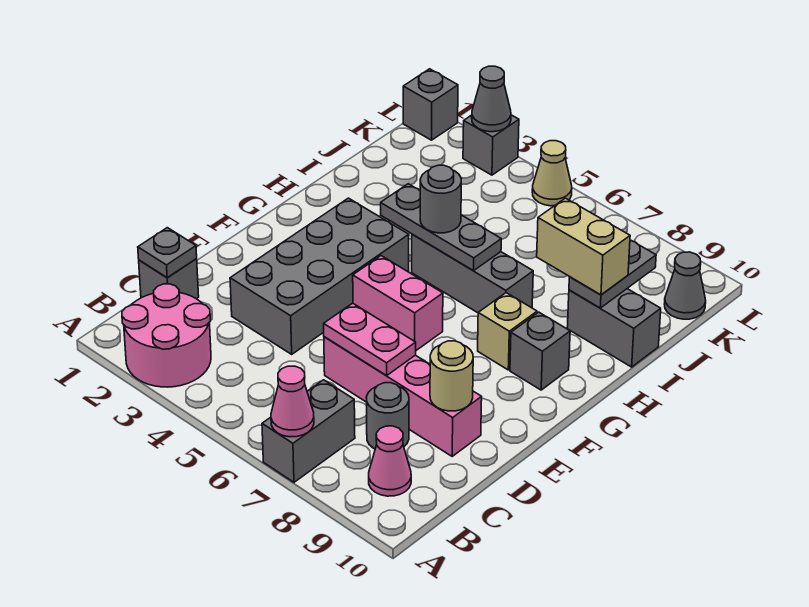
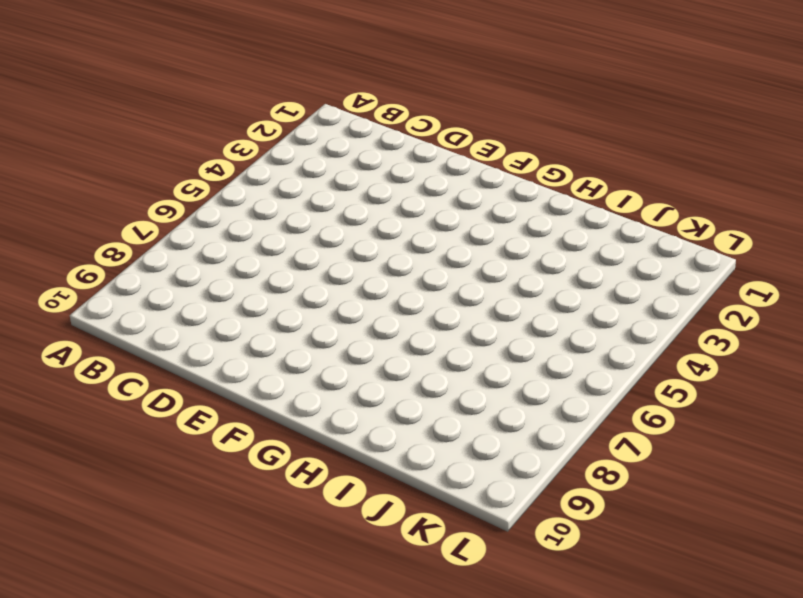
none -> pink round brick A2:B3 level 1
none -> grey brick A7:B7 level 1
none -> pink cone B9 level 1

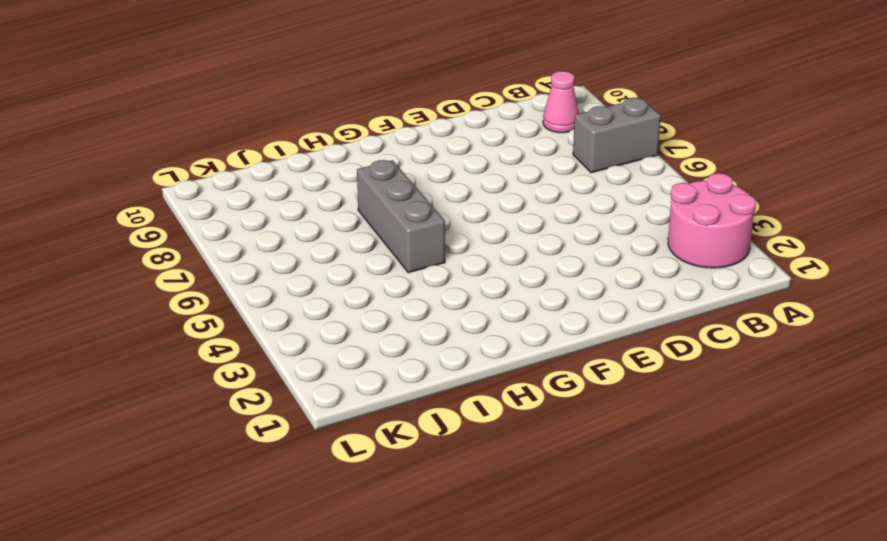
none -> grey brick C1 level 1
none -> grey round brick C8 level 1
none -> grey brick D3:G4 level 1

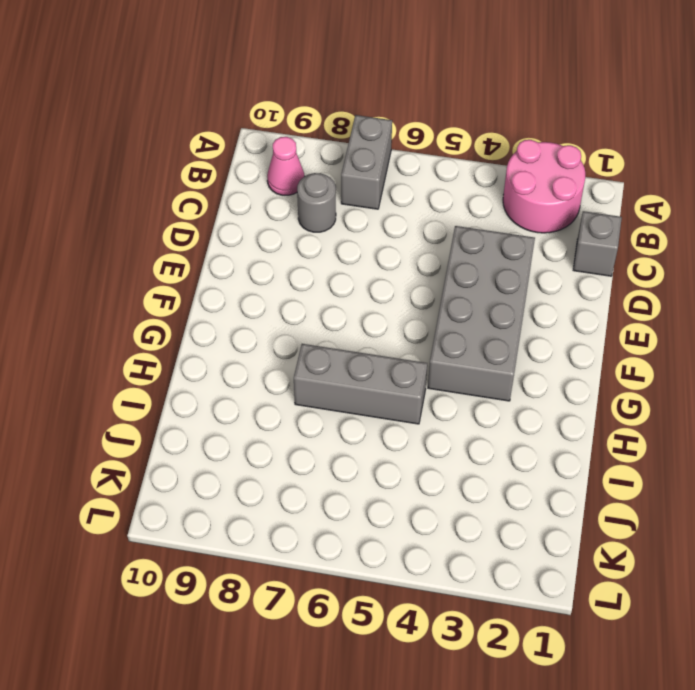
none -> pink brick D6:D9 level 1
none -> pink brick F5:F6 level 1
none -> tan brick G8 level 1

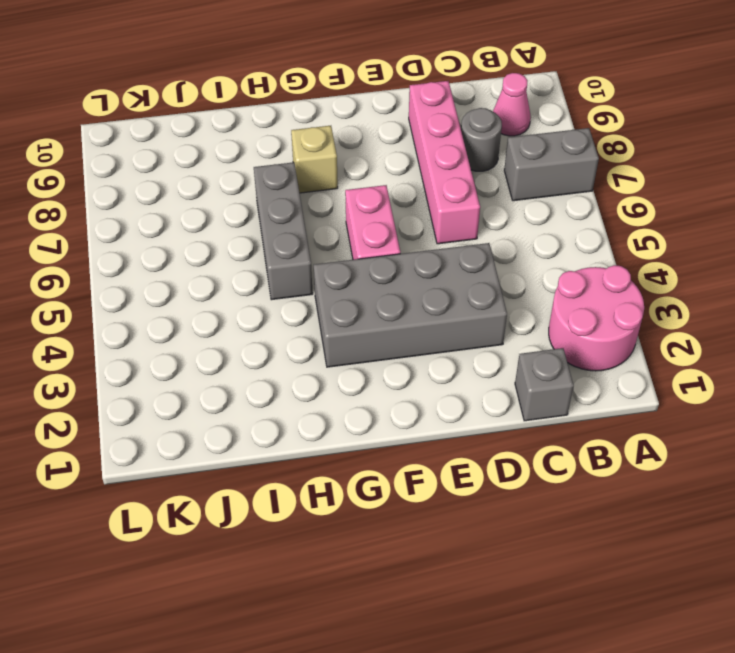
none -> grey brick G9 level 1
none -> grey brick I9:I10 level 1
none -> grey cone K10 level 1

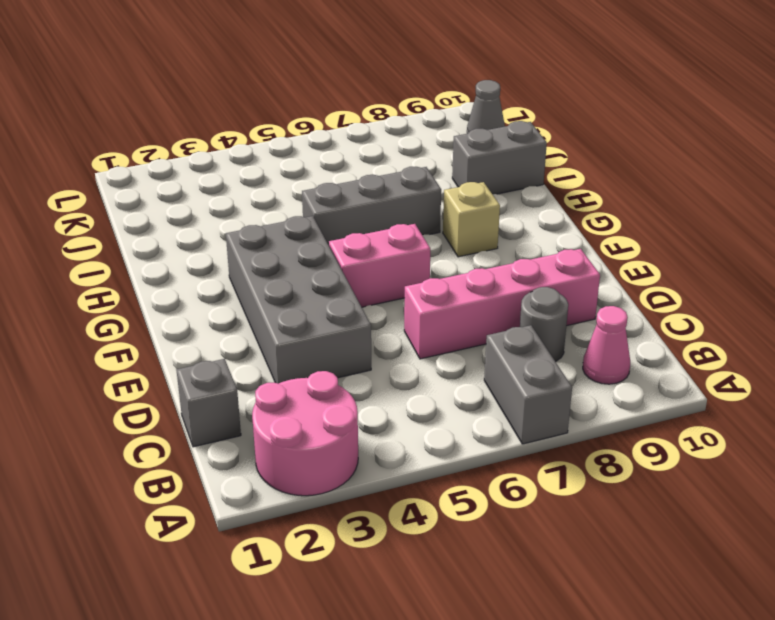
none -> grey brick G9 level 1
none -> grey brick L1 level 1
none -> grey brick L3 level 1

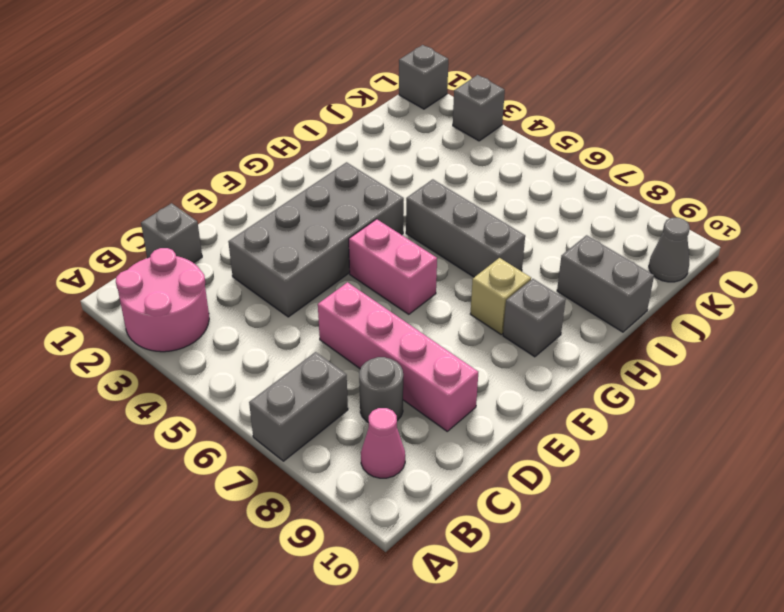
none -> tan cone L5 level 1
none -> pink cone A7 level 2
none -> grey plate C1 level 2

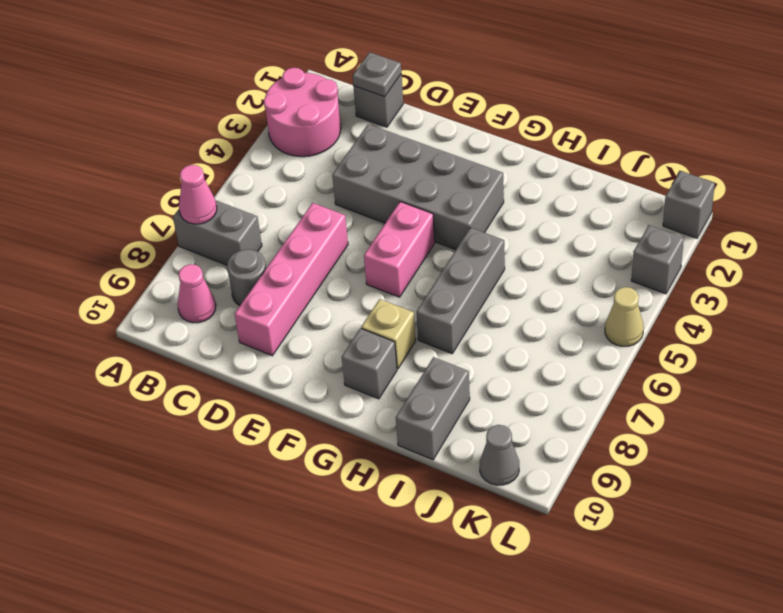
none -> pink plate D6:D7 level 2
none -> tan round brick D9 level 2
none -> grey plate H4:H6 level 2

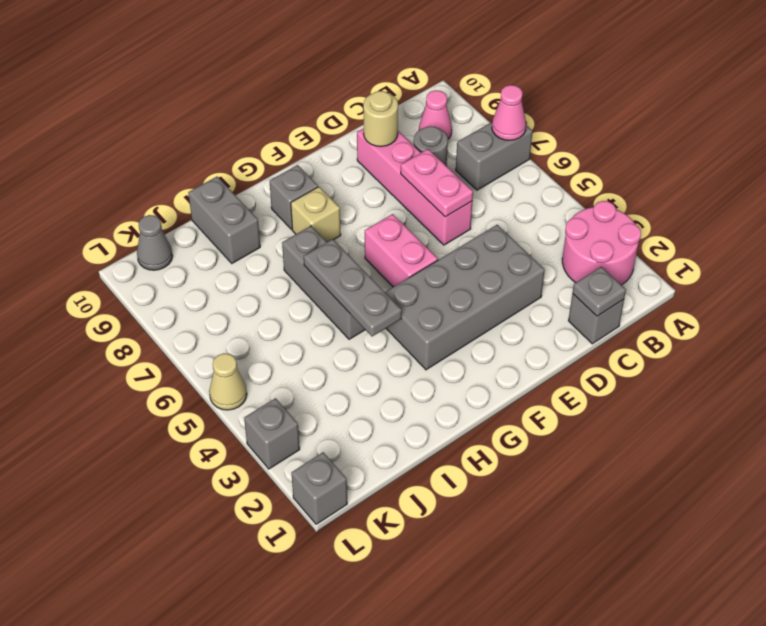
none -> grey plate I9:J9 level 2
none -> grey cone L3 level 2
none -> grey round brick H5 level 3

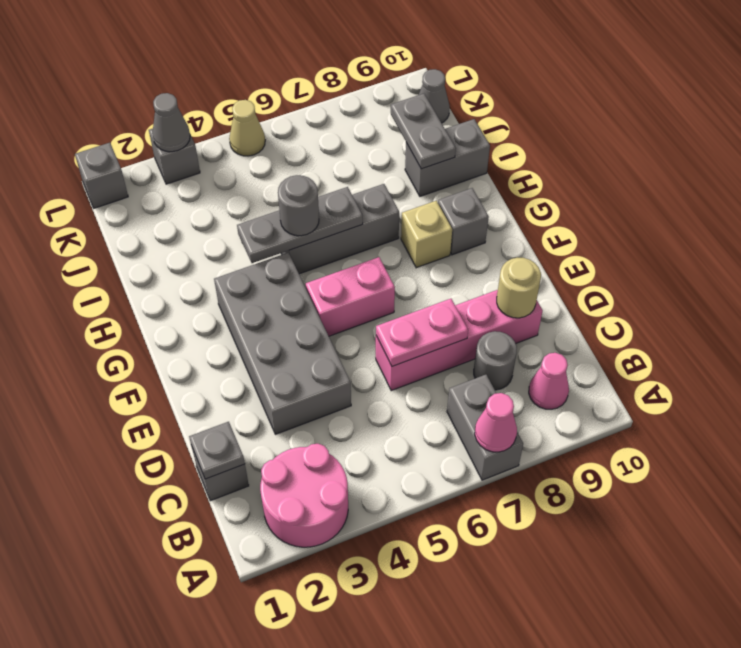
none -> tan brick I8:I9 level 3

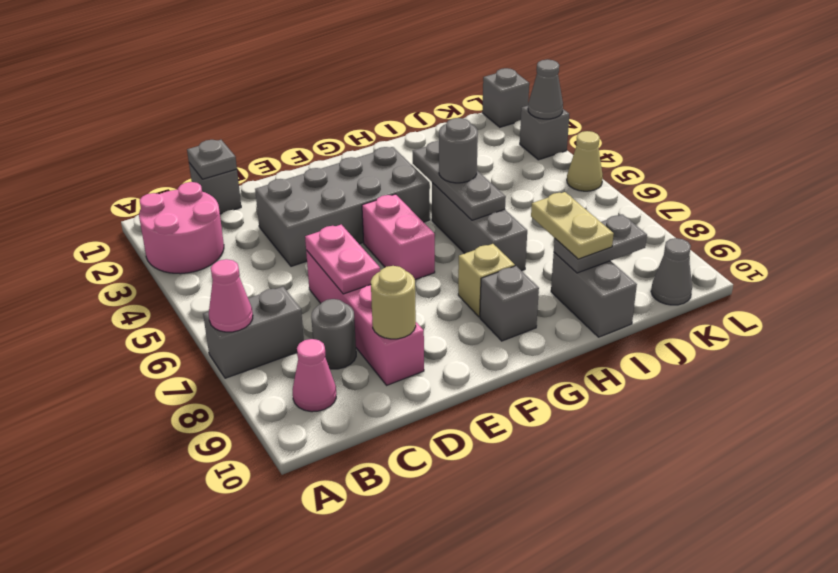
tan plate I8:I9 level 3 -> tan brick I8:I9 level 3

